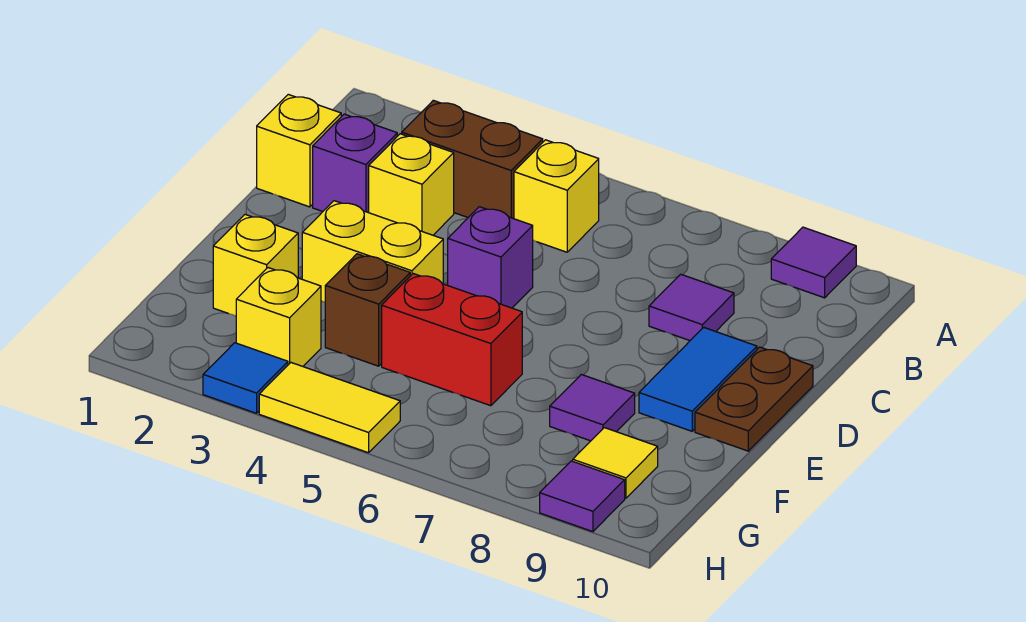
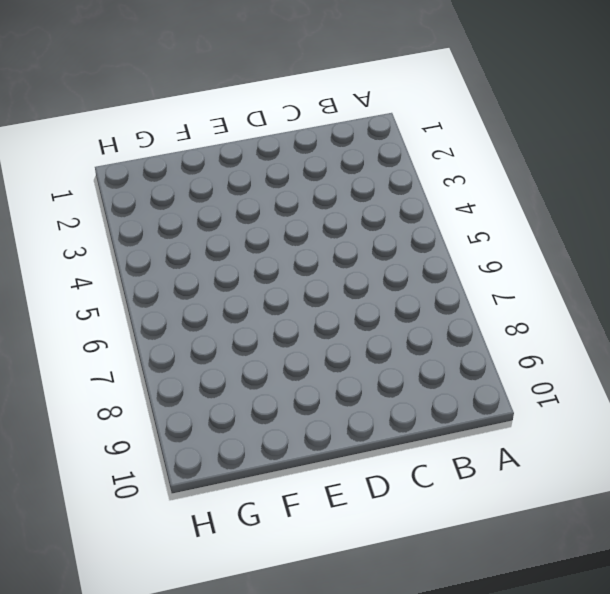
none -> purple tile A9 level 1
none -> brown brick B3:B4 level 1
none -> yellow brick B5 level 1

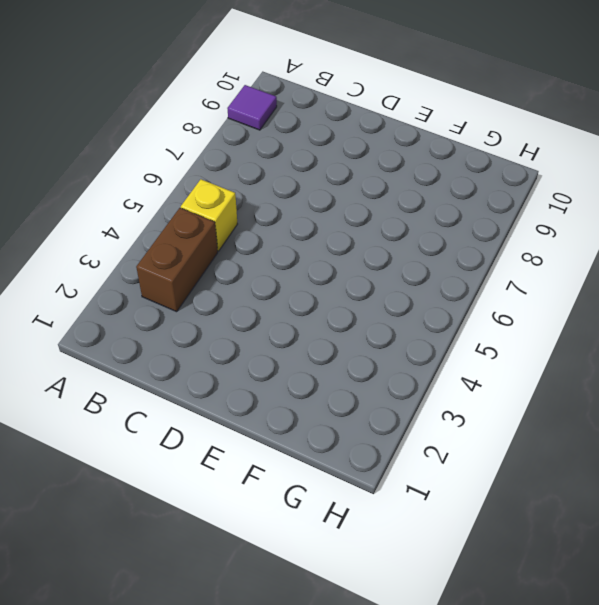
none -> yellow brick C1 level 1
none -> purple brick C2 level 1
none -> yellow brick C3 level 1

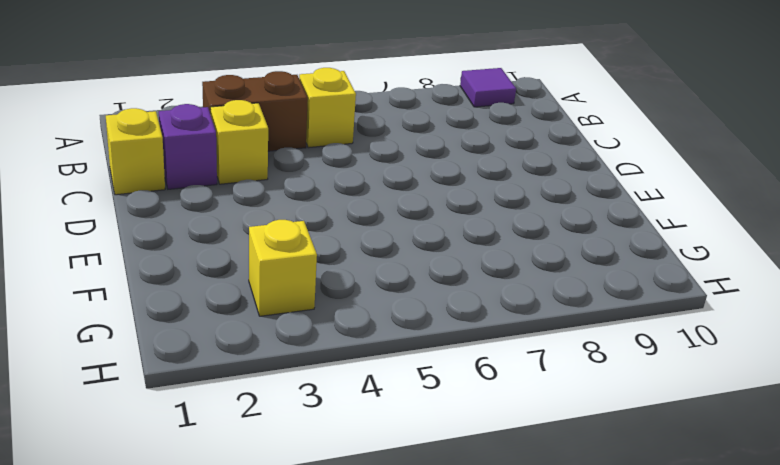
none -> purple tile C8 level 1
none -> purple brick D5 level 1
none -> blue tile D9:E9 level 1

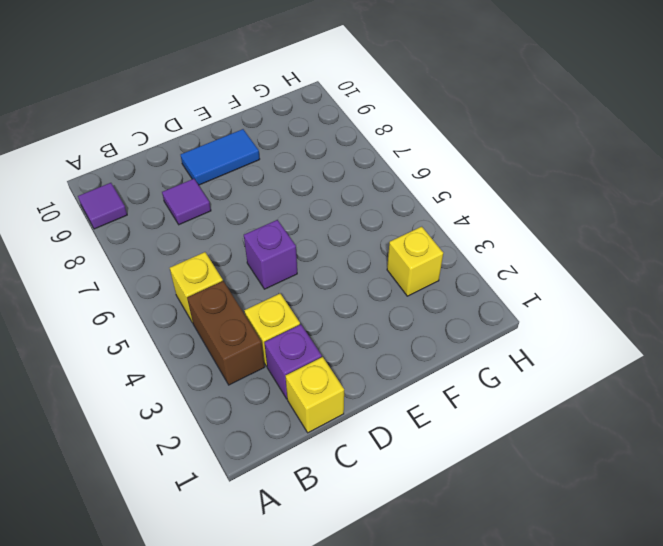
none -> brown plate D10:E10 level 1
none -> yellow brick E3:E4 level 1
none -> yellow brick F2 level 1

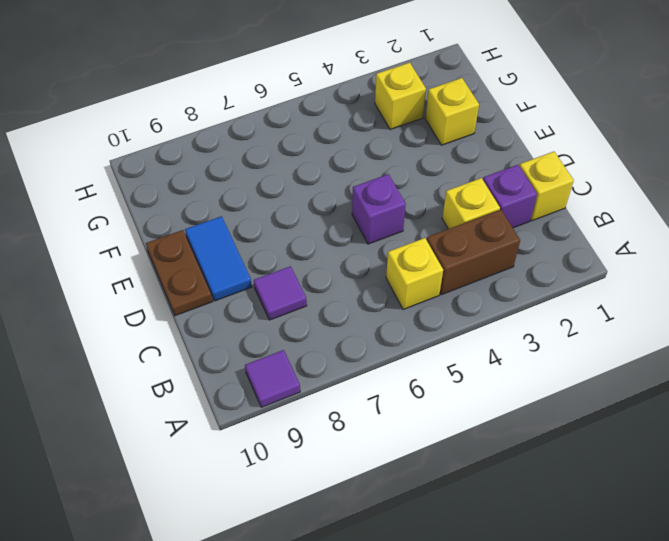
none -> yellow brick E3:E4 level 1
none -> brown brick F4 level 1
none -> red brick F5:F6 level 1

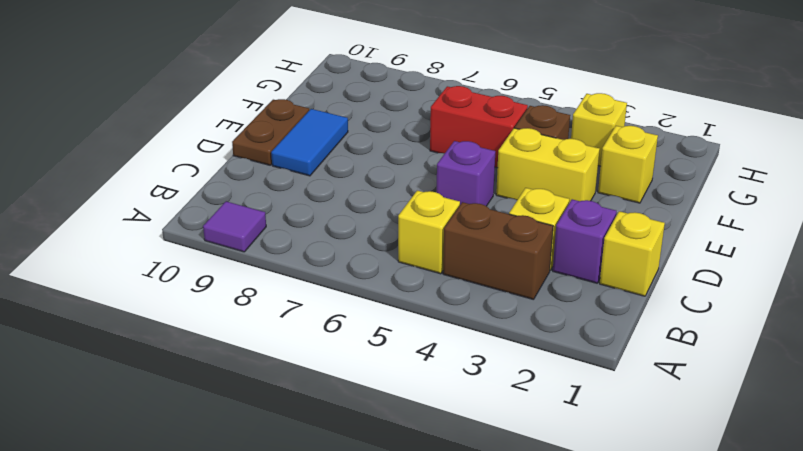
none -> purple tile C8 level 1
none -> purple tile F8 level 1
none -> yellow tile G9 level 1

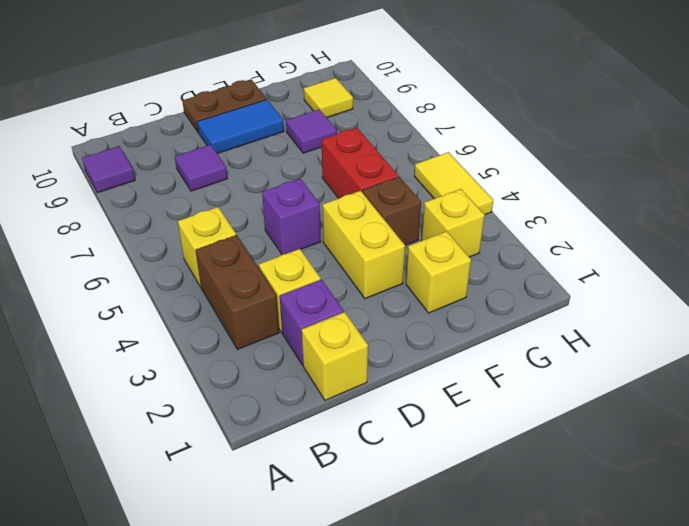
none -> blue tile H3 level 1
none -> purple tile H9 level 1

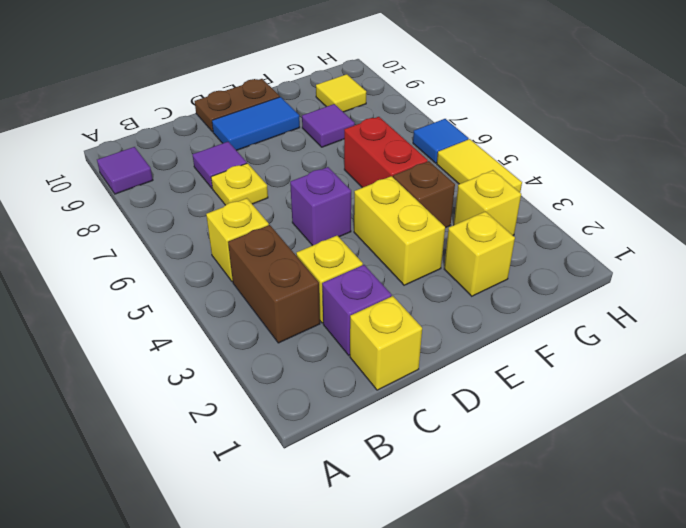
yellow plate C7 level 1 -> none
blue tile H6 level 1 -> blue tile H3 level 1
none -> purple tile H9 level 1

